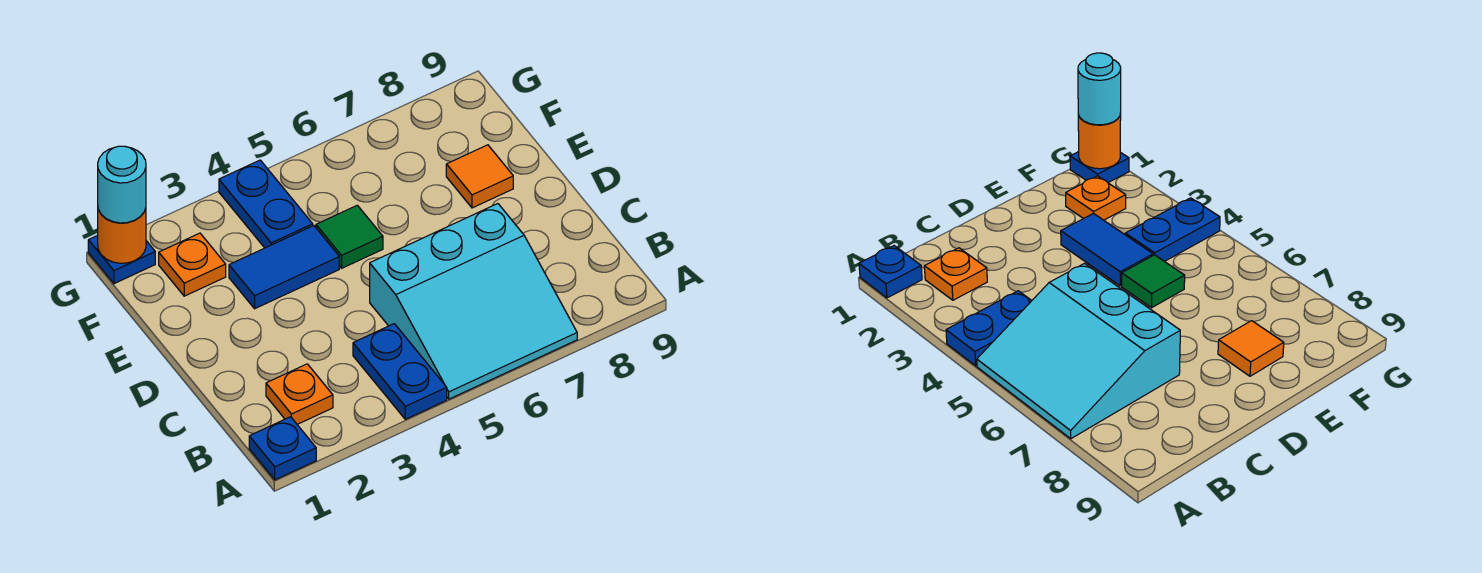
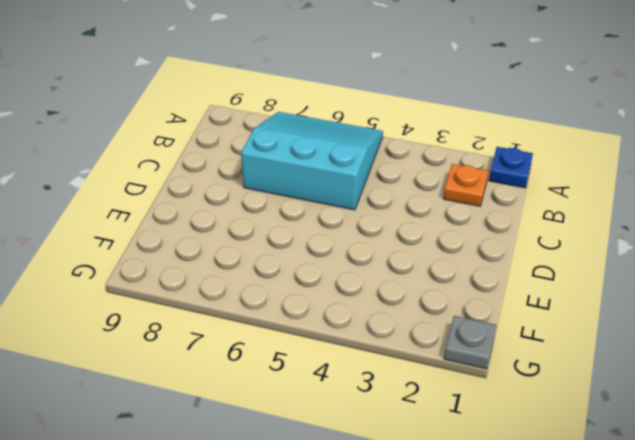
grey plate G1 level 1 -> blue plate G1 level 1
none -> blue plate A4:B4 level 1
none -> blue tile E3:E4 level 1
none -> green tile E5 level 1

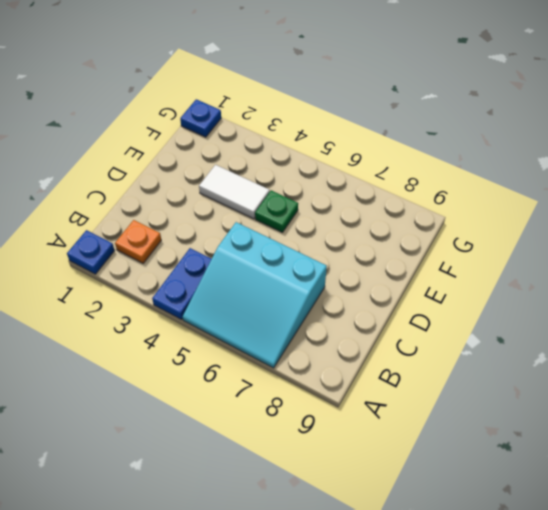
white tile E3:E4 level 1 -> blue tile E3:E4 level 1
green plate E5 level 1 -> green tile E5 level 1
none -> orange tile E8 level 1
none -> orange plate F2 level 1
none -> blue plate F4:G4 level 1

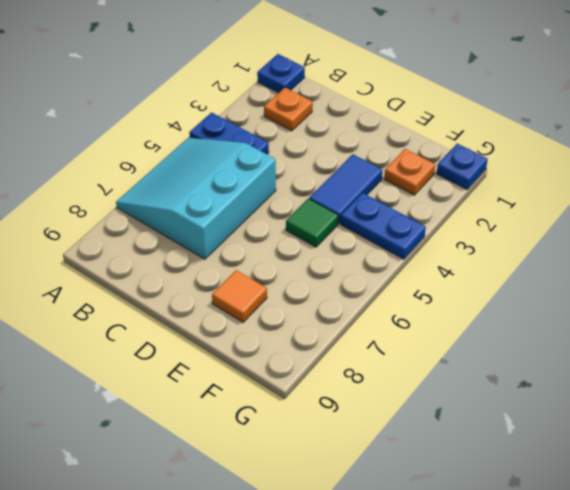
none -> orange round brick G1 level 2
none -> cyan round brick G1 level 3

